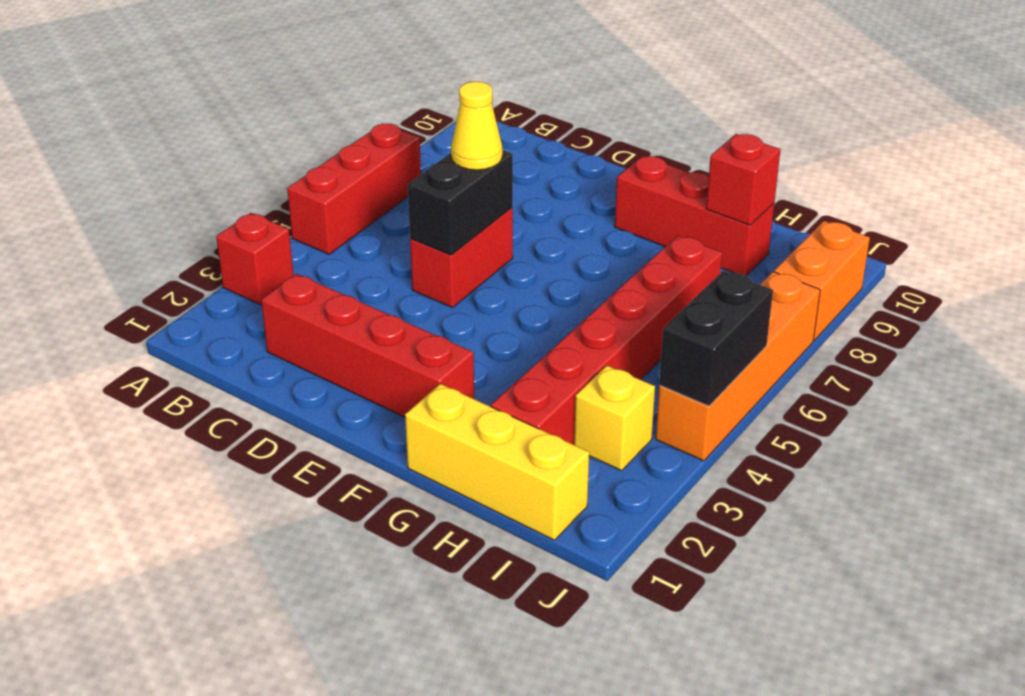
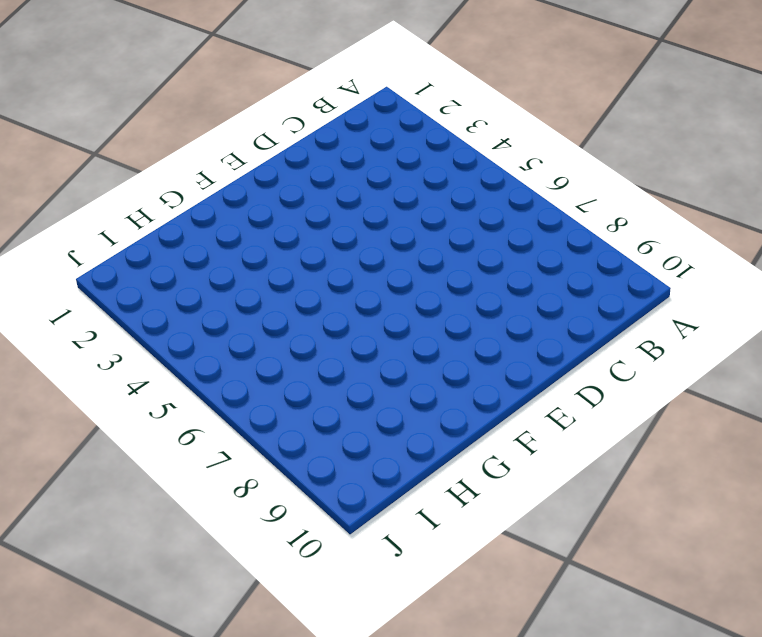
none -> red brick A3 level 1
none -> red brick A5:A7 level 1
none -> red brick C2:F2 level 1

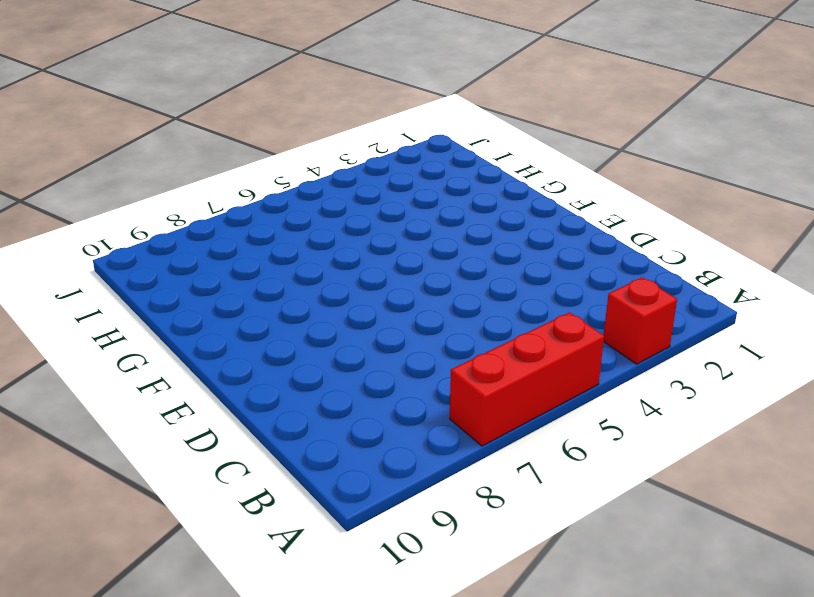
none -> red brick C2:F2 level 1
none -> red brick D5:D6 level 1
none -> red brick F9:H9 level 1

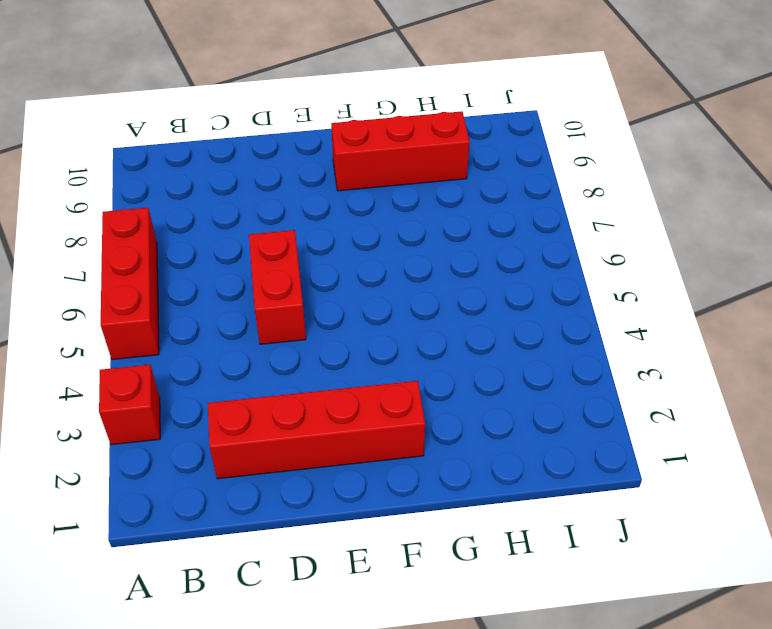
none -> yellow brick G1:I1 level 1
none -> red brick H2:H7 level 1
none -> yellow brick I3 level 1

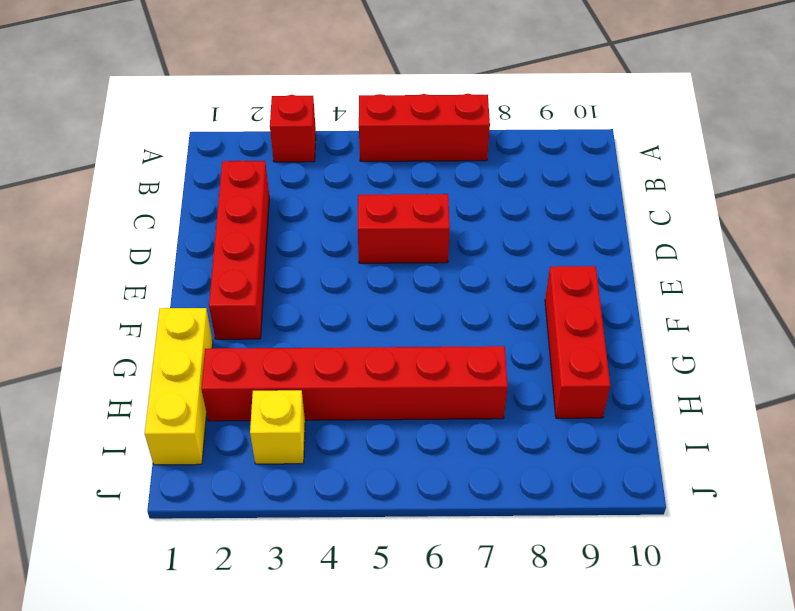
none -> orange brick J4:J7 level 1
none -> orange brick J8:J9 level 1
none -> black brick D5:D6 level 2

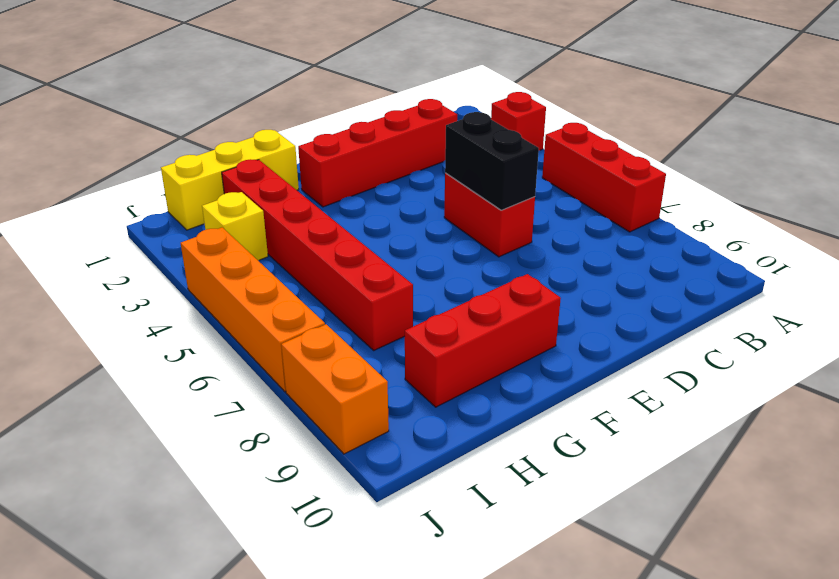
none -> red brick H9 level 2
none -> black brick J4:J5 level 2
none -> yellow cone D6 level 3

